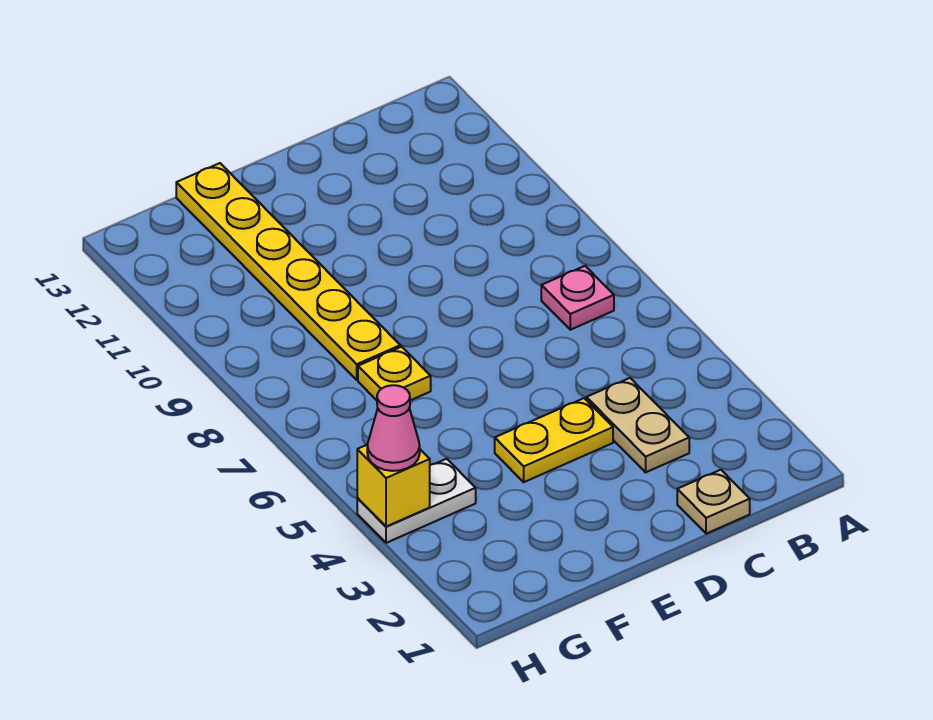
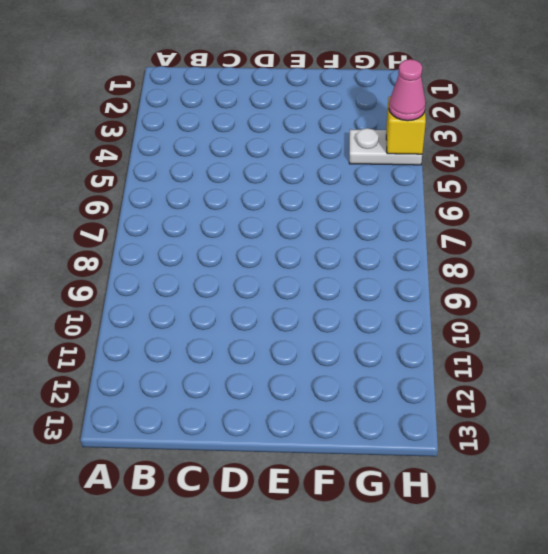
none -> pink plate B7 level 1
none -> tan plate C1 level 1

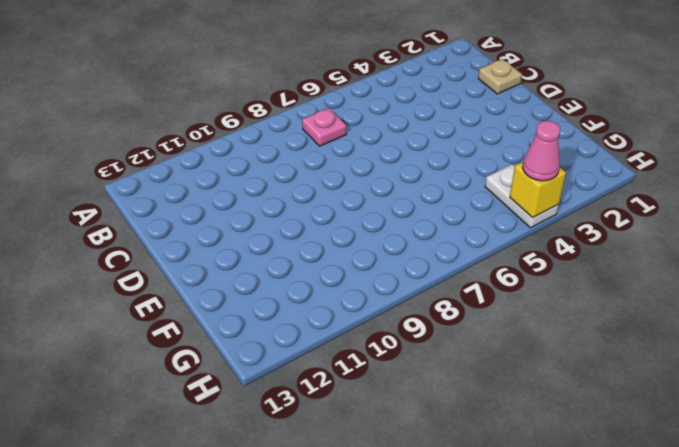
none -> tan plate C3:C4 level 1
none -> yellow plate D4:E4 level 1

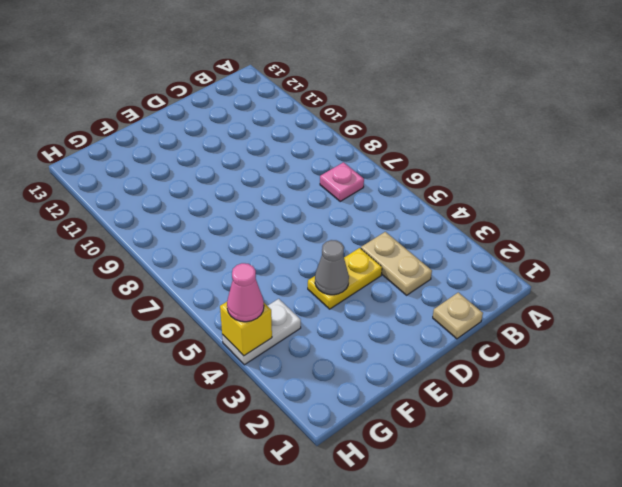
grey cone E4 level 2 -> none
none -> yellow plate F7 level 1
none -> yellow plate F8:F13 level 1

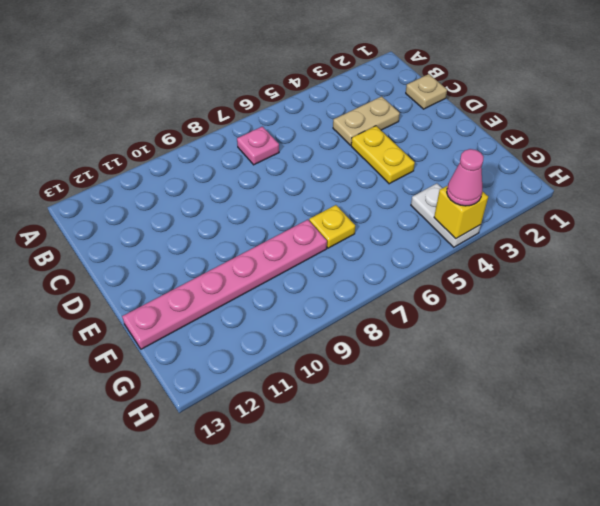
pink plate F8:F13 level 1 -> yellow plate F8:F13 level 1

